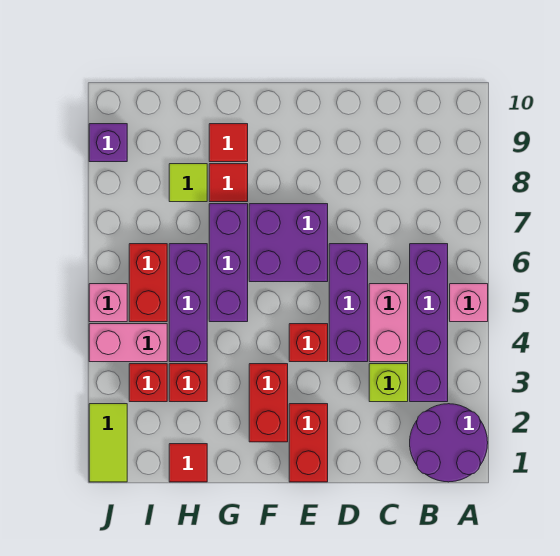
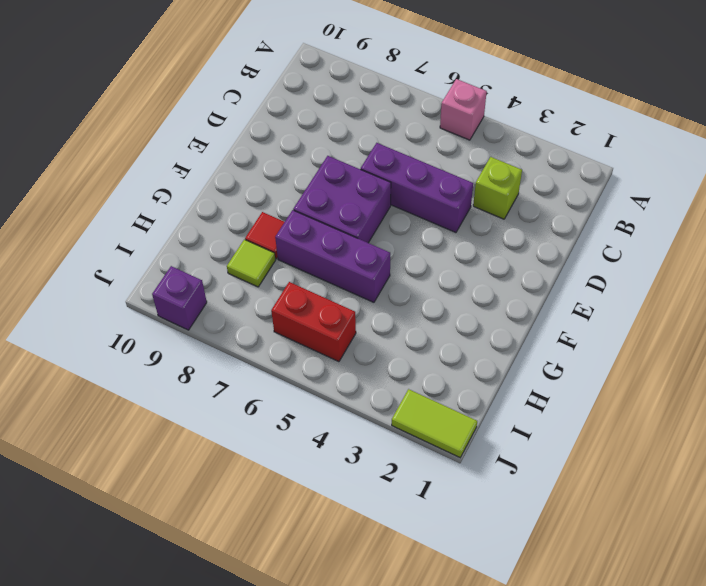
none -> purple round brick A1:B2 level 1
none -> purple brick B3:B6 level 1
none -> pink brick C4:C5 level 1

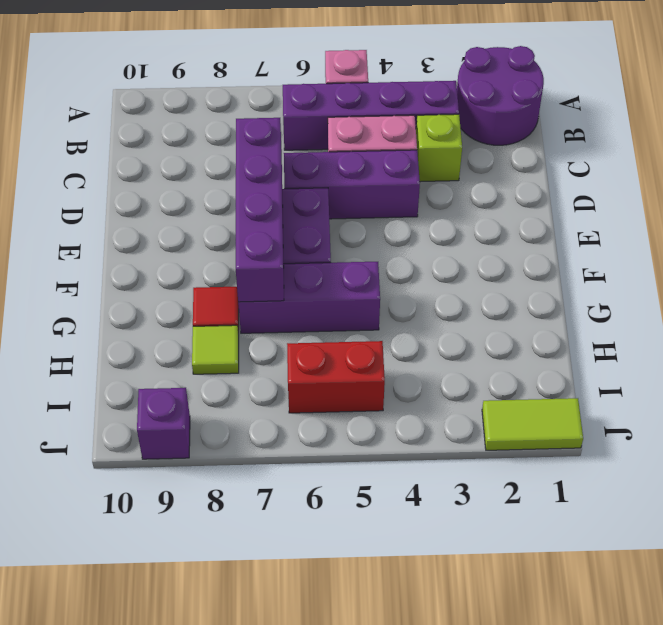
purple brick D7:G7 level 2 -> none
none -> red brick E1:E2 level 1
none -> red brick E4 level 1
none -> red brick F2:F3 level 1

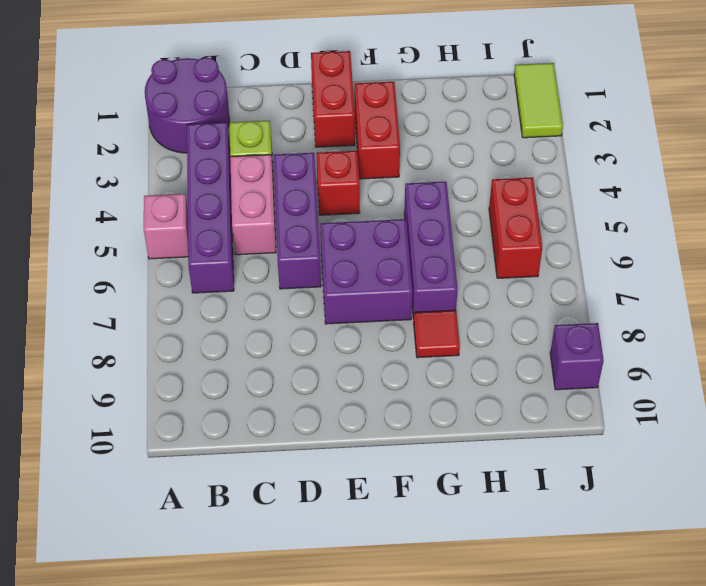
none -> red tile G9 level 1
none -> red tile H1 level 1
none -> red brick H3 level 1

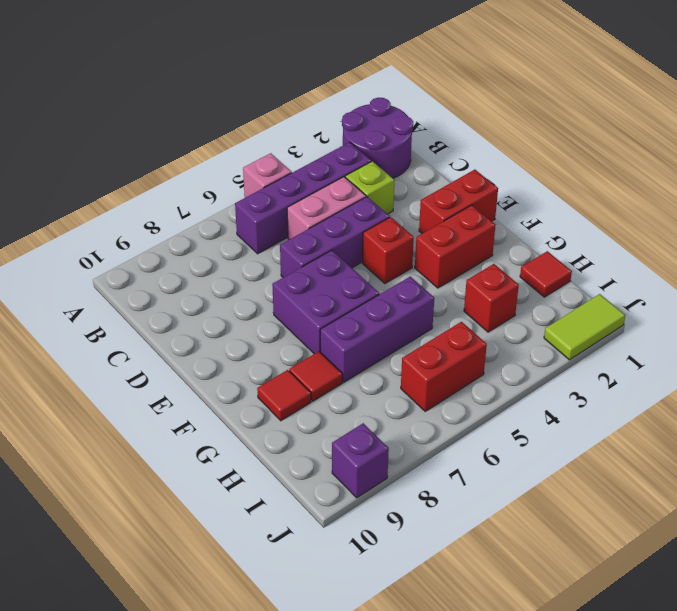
none -> purple brick H4:H6 level 1
none -> lime tile H8 level 1
none -> red brick I3 level 1

